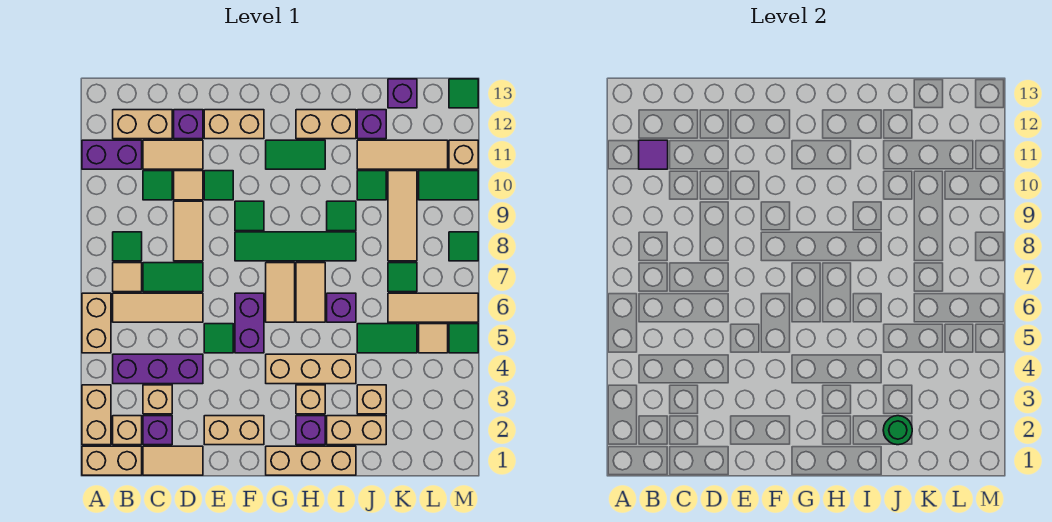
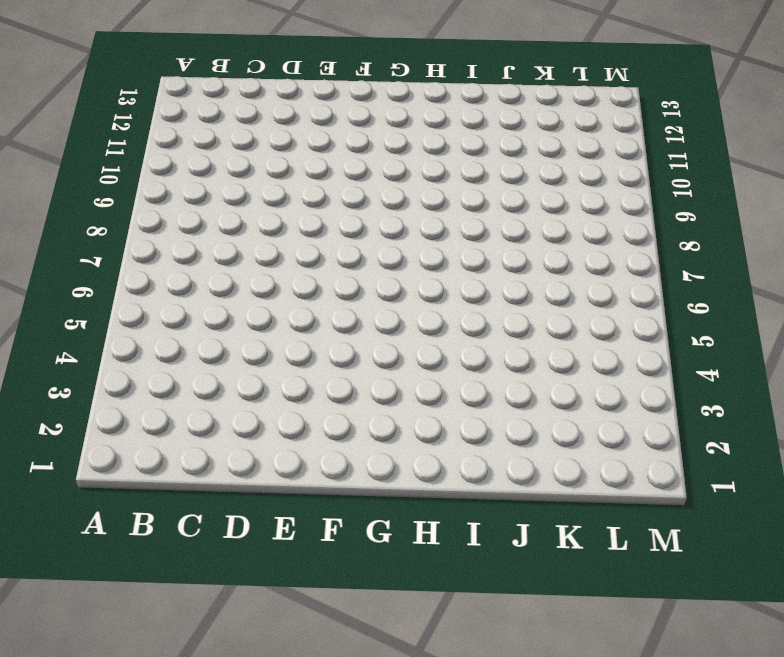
none -> tan brick A1:B1 level 1
none -> tan brick A2:A3 level 1
none -> tan brick A5:A6 level 1
none -> purple brick A11:B11 level 1

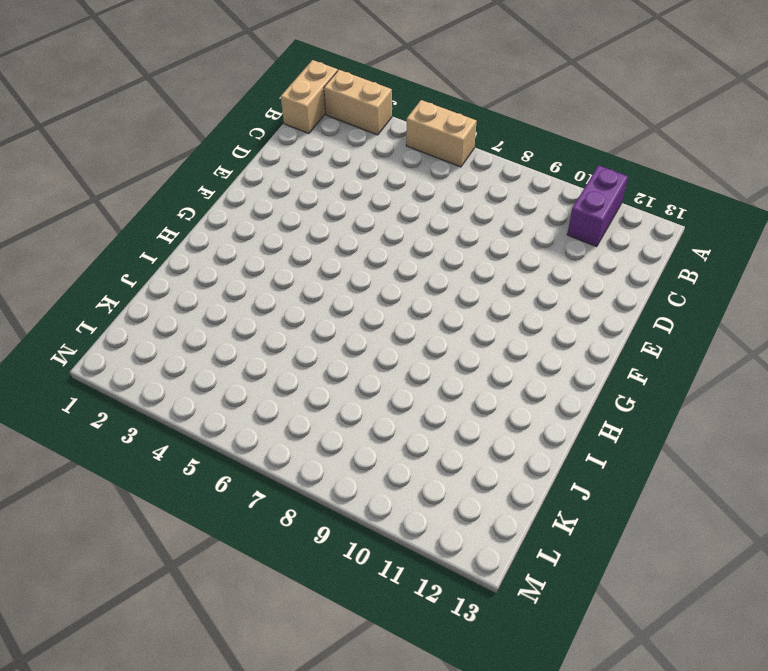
none -> tan brick B2 level 1
none -> purple brick B4:D4 level 1
none -> tan tile B6:D6 level 1
none -> tan tile B7 level 1

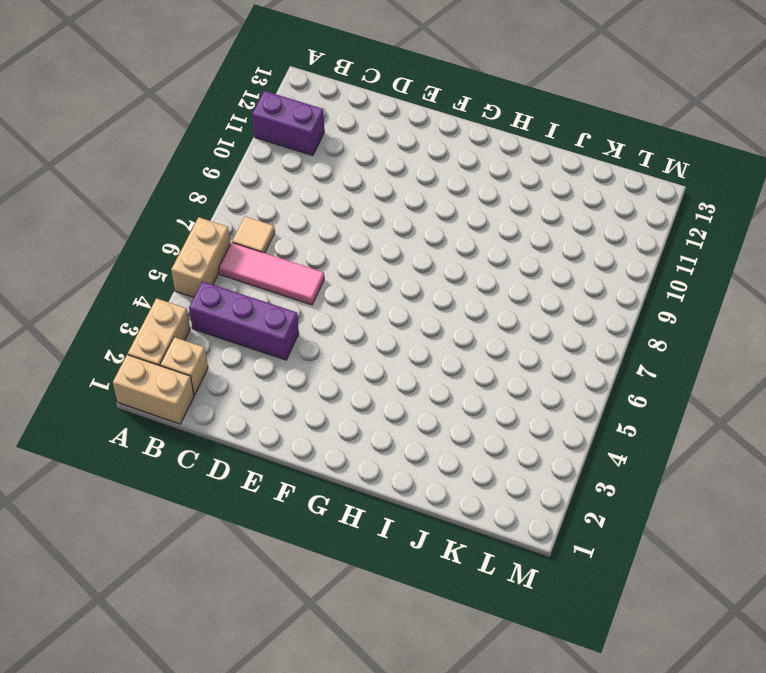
pink tile B6:D6 level 1 -> tan tile B6:D6 level 1
none -> green tile B8 level 1
none -> tan brick B12:C12 level 1
none -> tan tile C1:D1 level 1
none -> purple brick C2 level 1

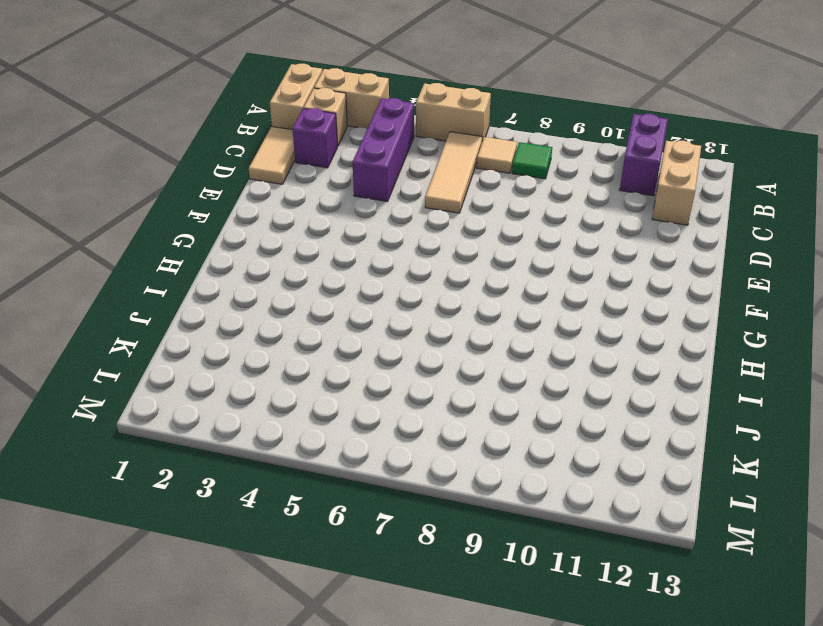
none -> tan brick C3 level 1
none -> green tile C7:D7 level 1
none -> green tile C10 level 1
none -> tan tile C11:D11 level 1

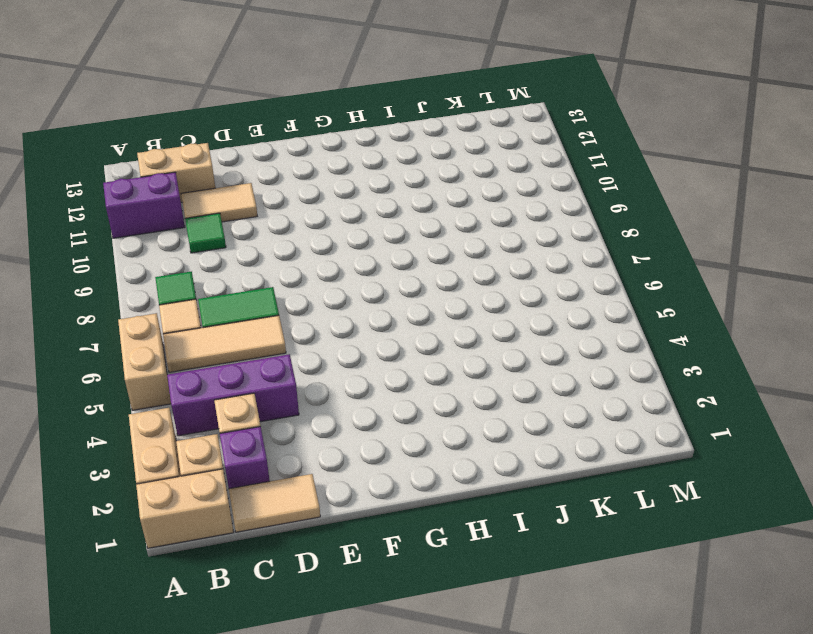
none -> tan tile D8:D9 level 1
none -> tan tile D10 level 1
none -> purple brick D12 level 1
none -> tan brick E2:F2 level 1

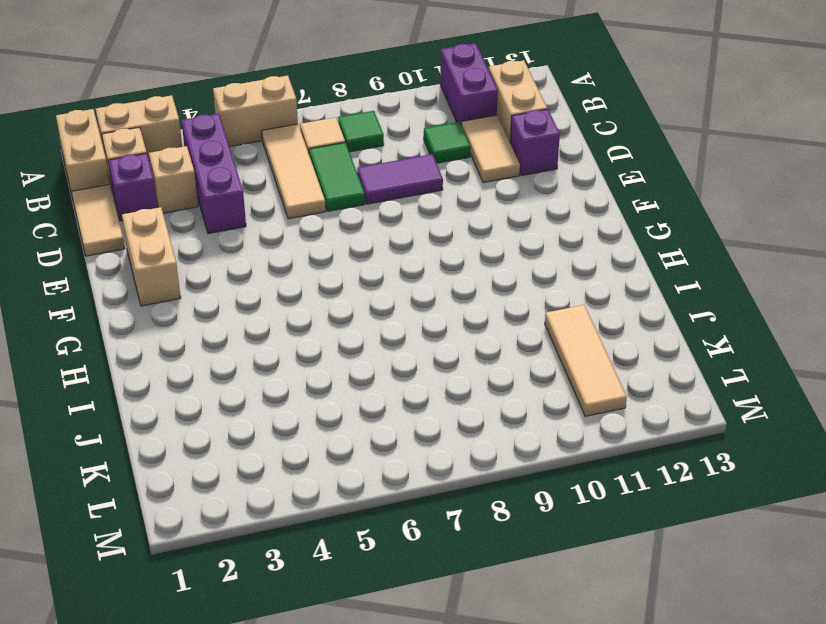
purple tile D8:D9 level 1 -> tan tile D8:D9 level 1
none -> tan tile D10 level 1
none -> green tile E5 level 1
none -> green tile E10 level 1
none -> tan brick E12:F12 level 1

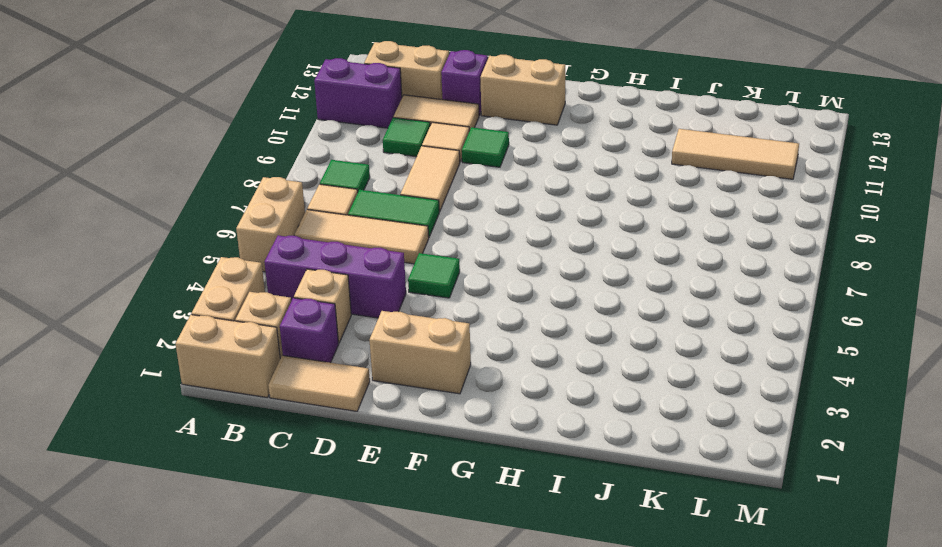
none -> purple brick F5:F6 level 1
none -> green tile F8:I8 level 1
none -> green tile F9 level 1
none -> tan brick G1:I1 level 1

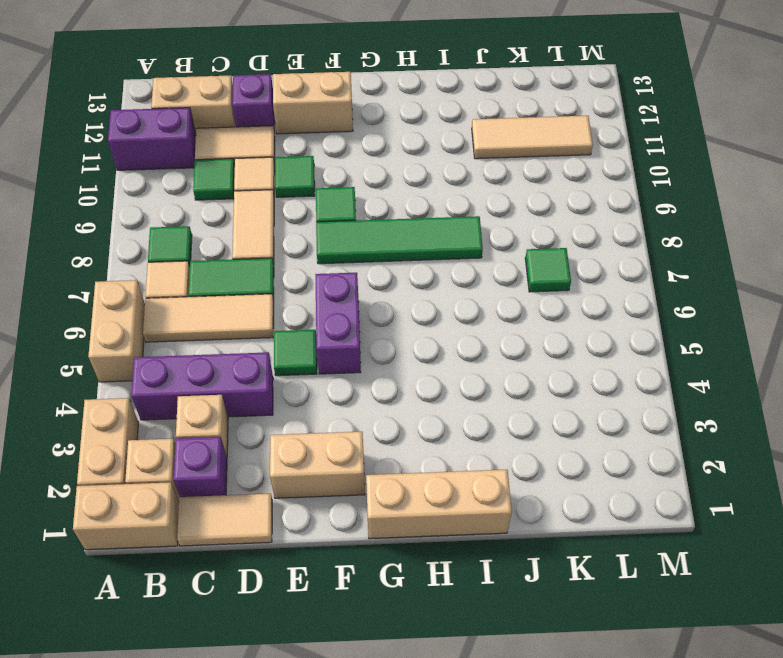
none -> tan brick G4:I4 level 1
none -> tan tile G6:G7 level 1
none -> green tile G11:H11 level 1
none -> purple brick H2 level 1

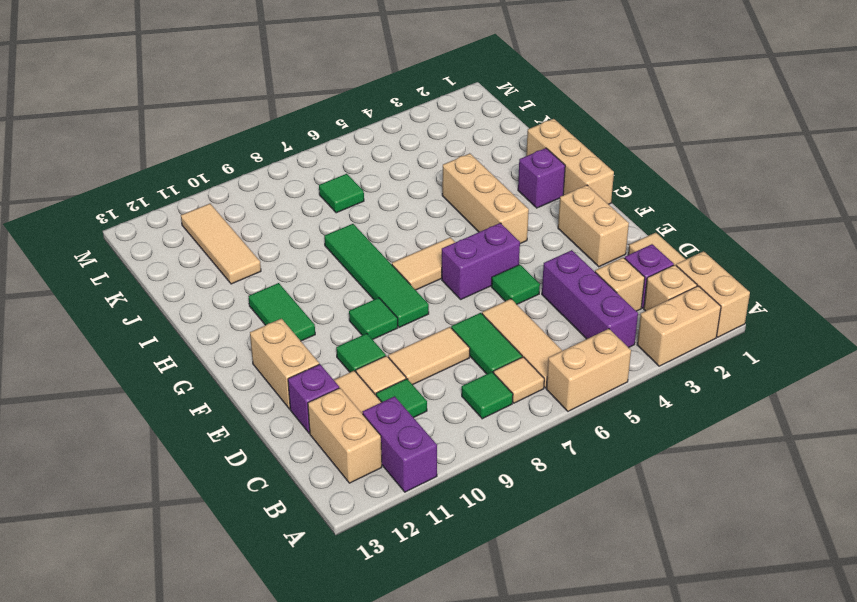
none -> tan brick H3 level 1
none -> tan tile H6:H7 level 1
none -> tan brick H12:I12 level 1
none -> tan brick I2:J2 level 1

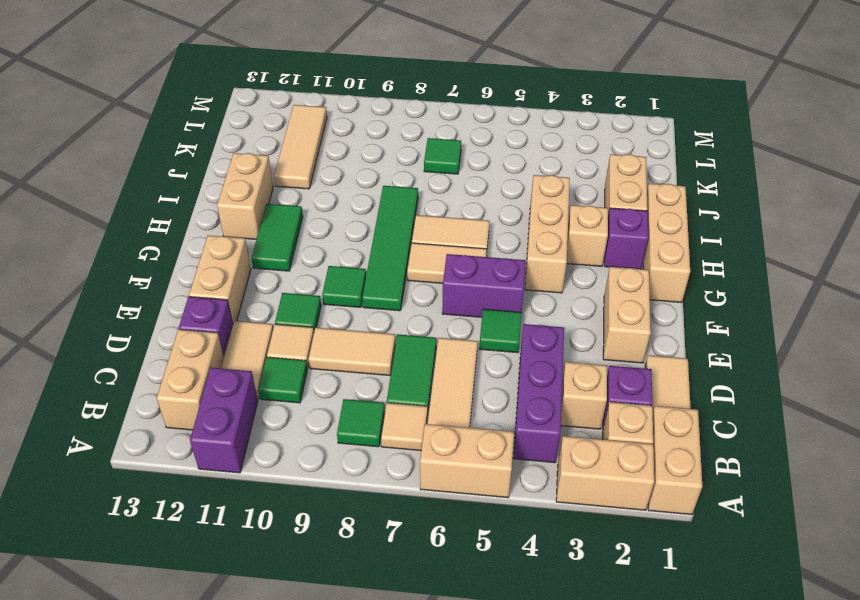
none -> purple brick I6 level 1
none -> green tile I9 level 1
none -> tan brick J3 level 1
none -> green tile J5:K5 level 1

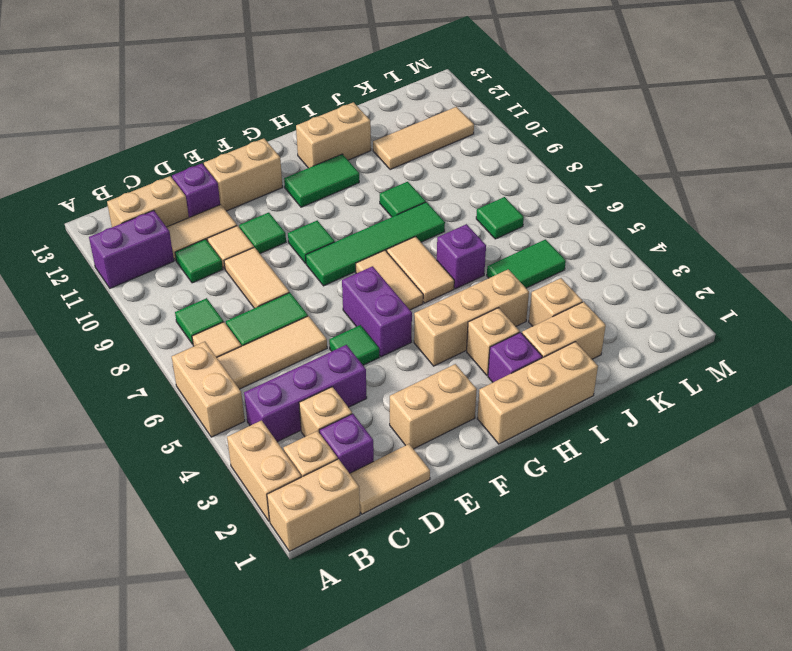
none -> green tile J10 level 1
none -> purple brick J12 level 1
none -> tan tile K6:M6 level 1
none -> tan tile K8:K10 level 1

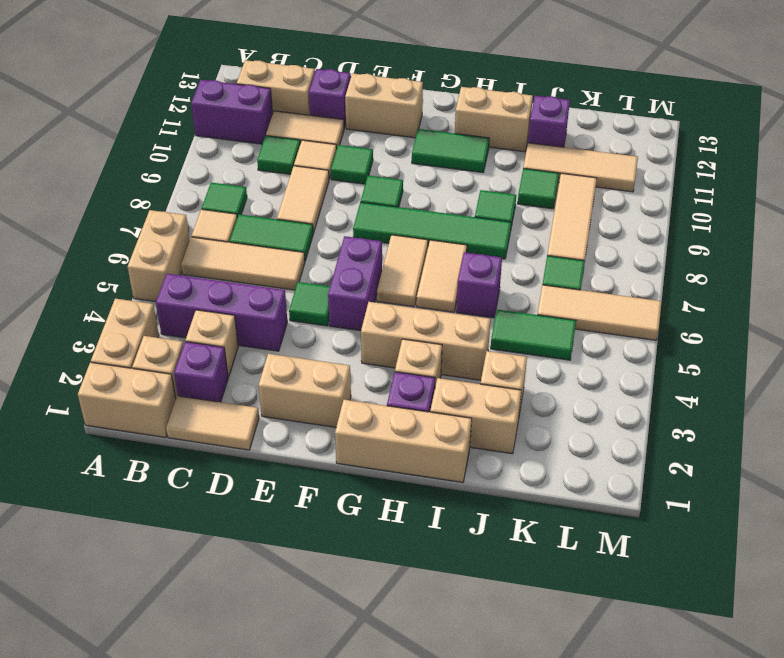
none -> purple brick K13 level 1
none -> tan tile L5 level 1
none -> green tile L10:M10 level 1
none -> green tile M5 level 1

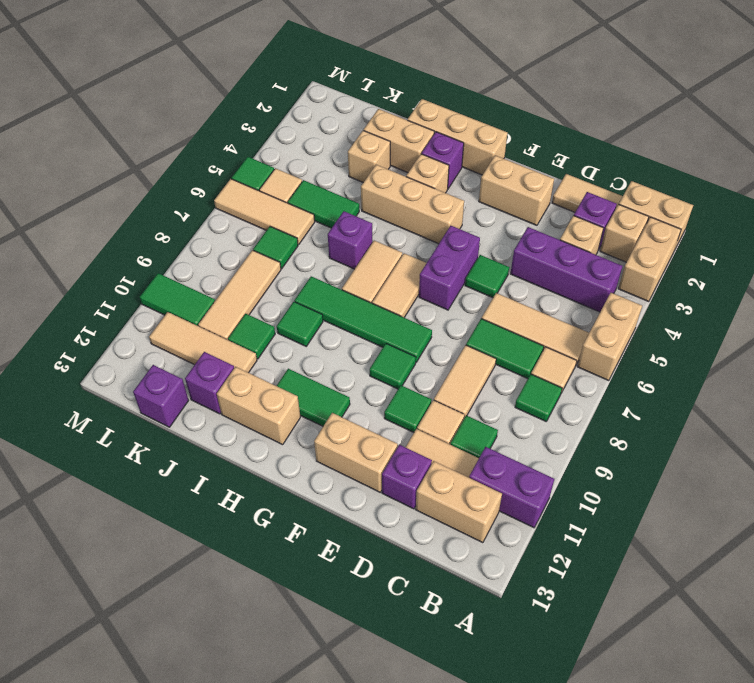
none -> green tile M8 level 1
none -> tan brick M11 level 1
none -> green tile M13 level 1
none -> purple tile B11 level 2

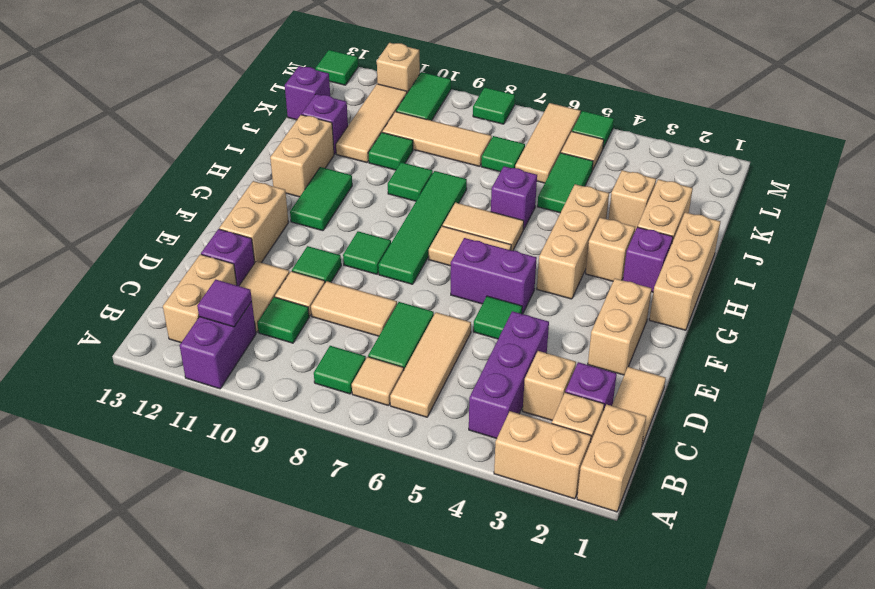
none -> tan brick A5:A6 level 1
none -> green round brick J2 level 2

